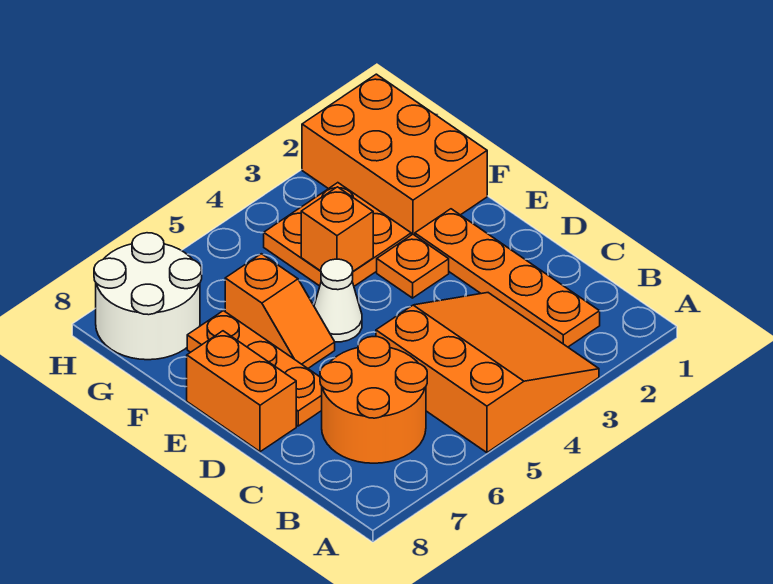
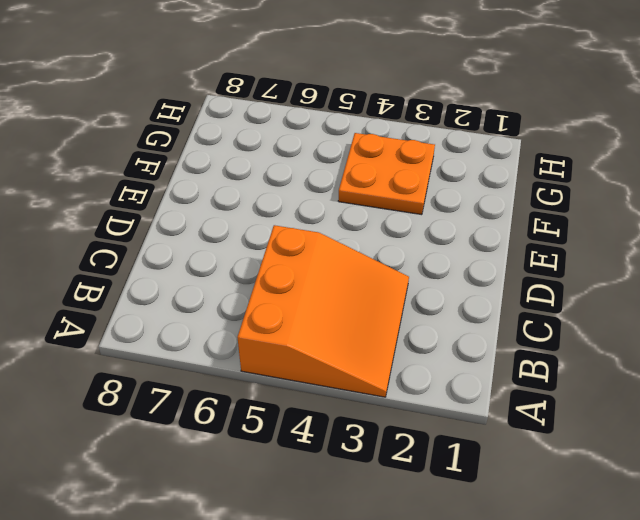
none -> orange plate B2:E2 level 1
none -> orange round brick B6:C7 level 1
none -> orange plate D7:F7 level 1

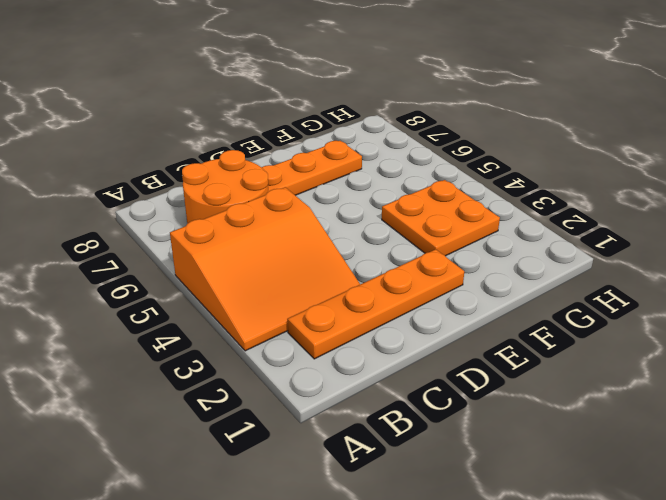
none -> orange brick D8:E8 level 1
none -> orange plate E3 level 1
none -> white cone E5 level 1

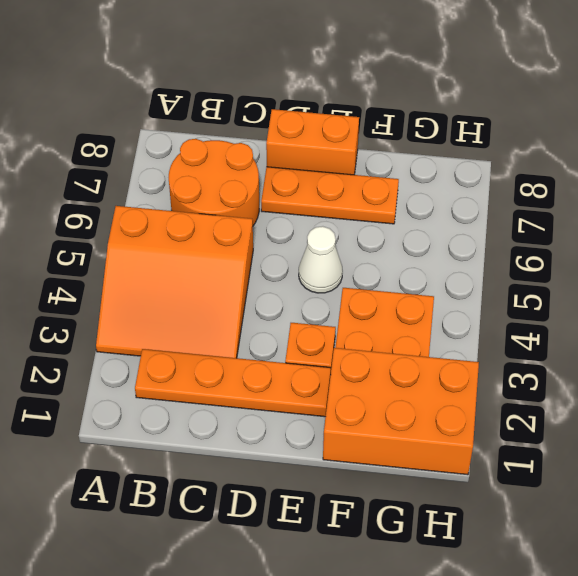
none -> orange slope E6:F6 level 1 top F
none -> white round brick G7:H8 level 1
none -> orange brick F4 level 2

